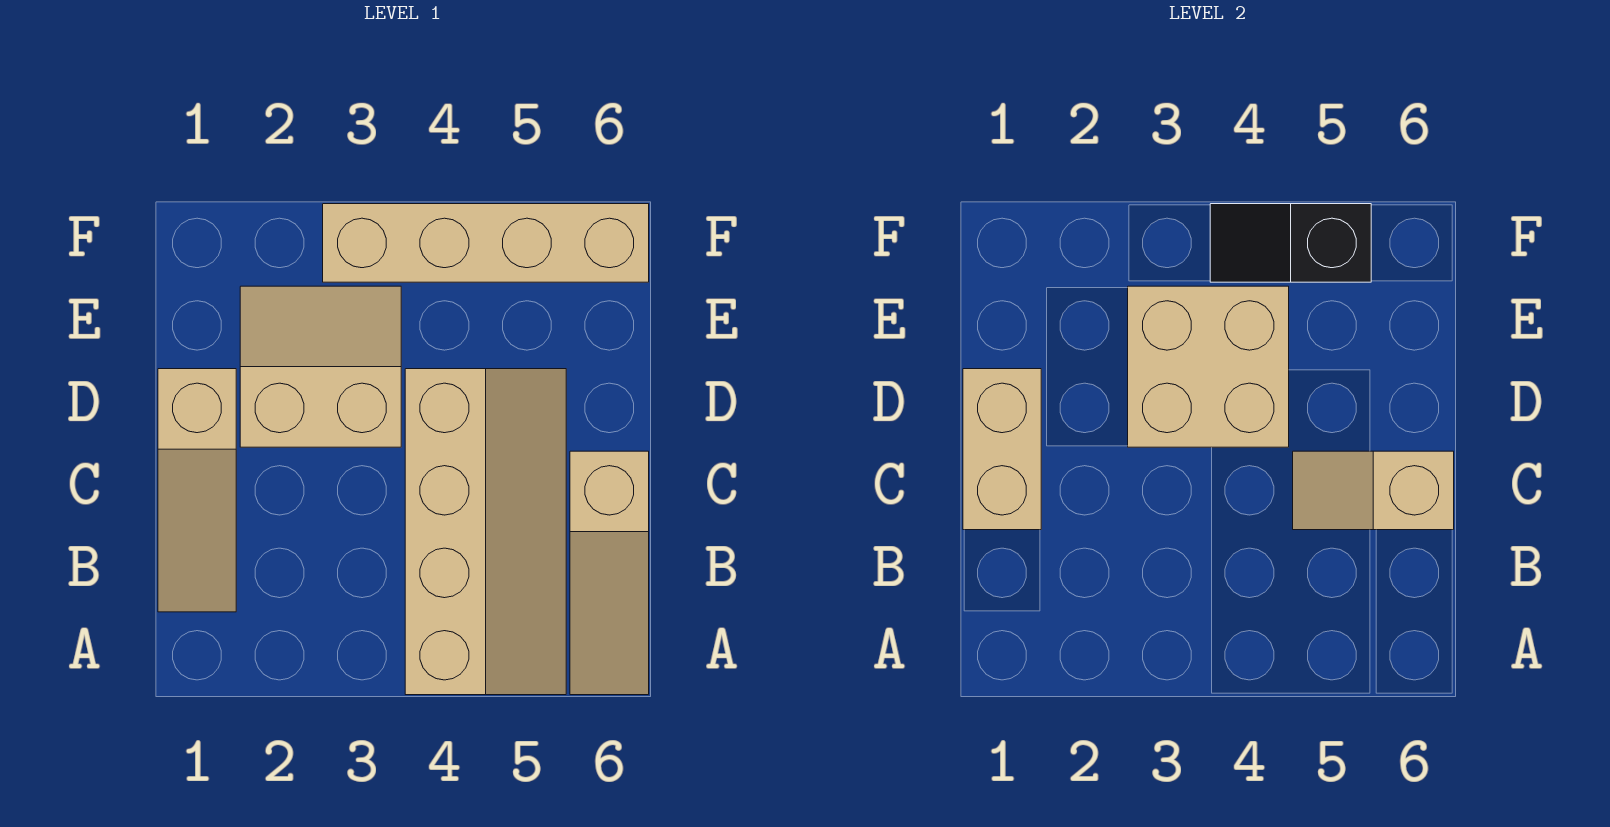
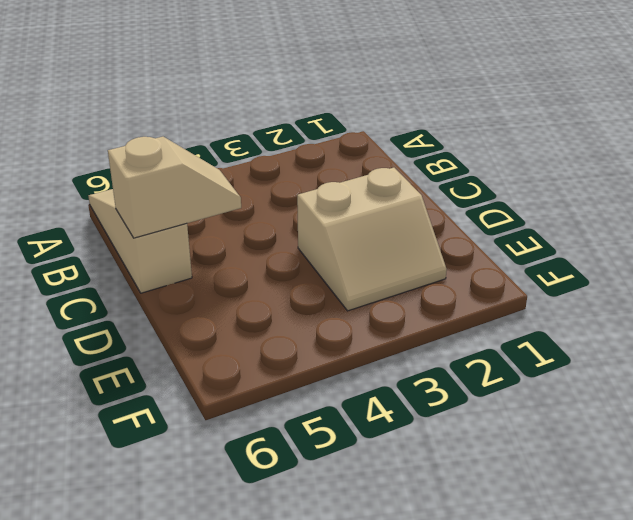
none -> tan slope A4:D5 level 1 top 4
none -> tan slope B1:D1 level 1 top D

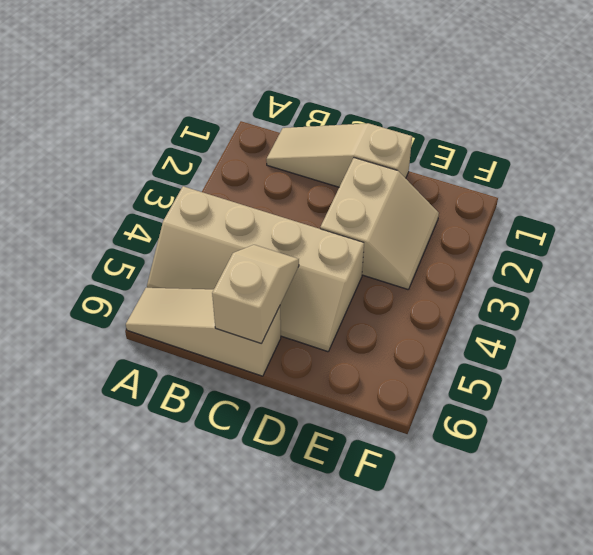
none -> tan brick F3:F6 level 1
none -> tan brick C1:D1 level 2

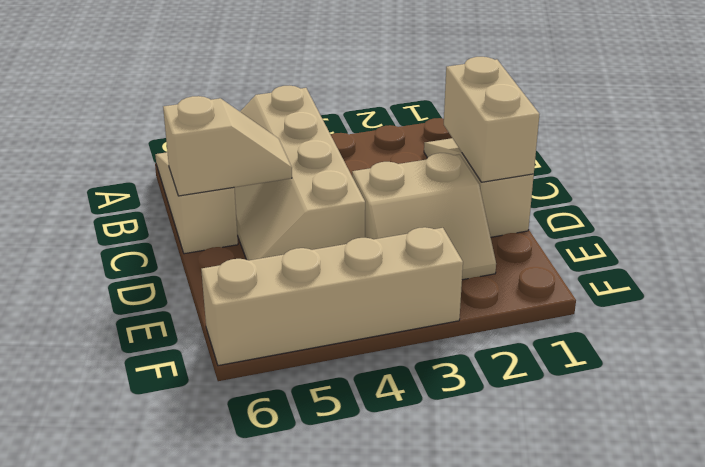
none -> tan brick D3:E4 level 2
none -> black slope F4:F5 level 2 top 5

